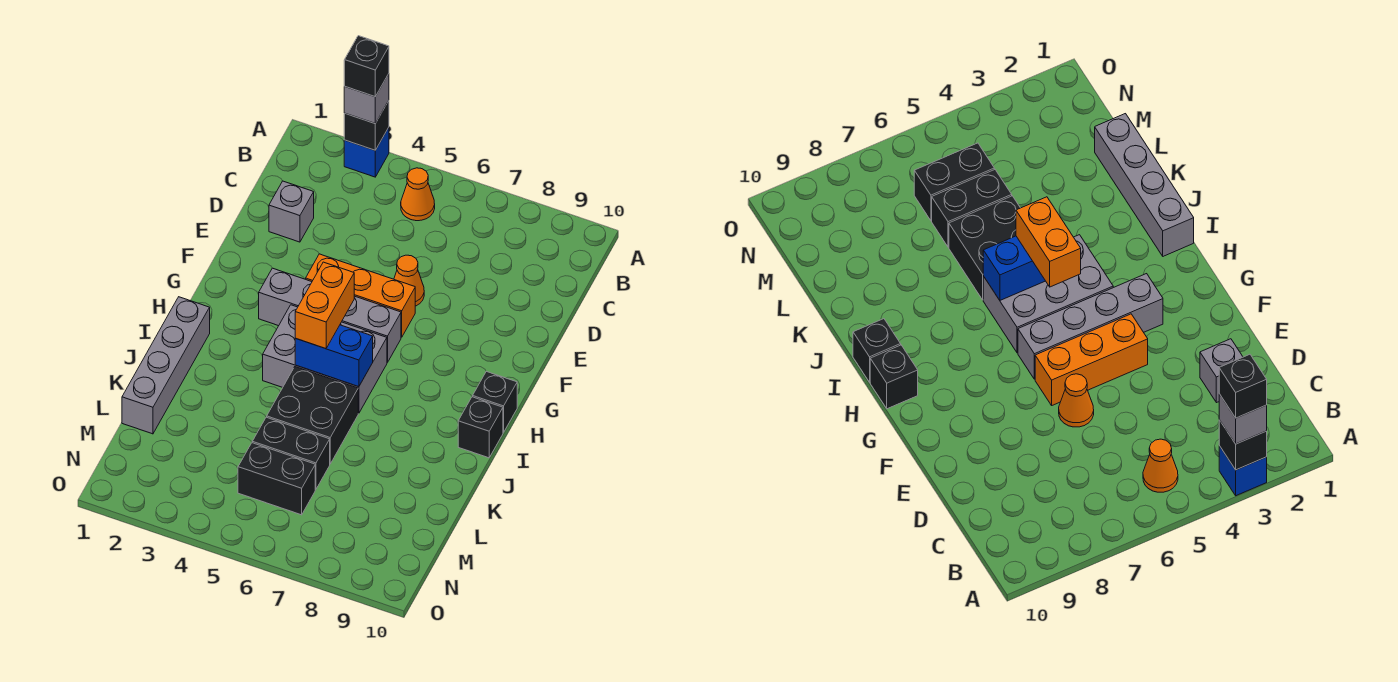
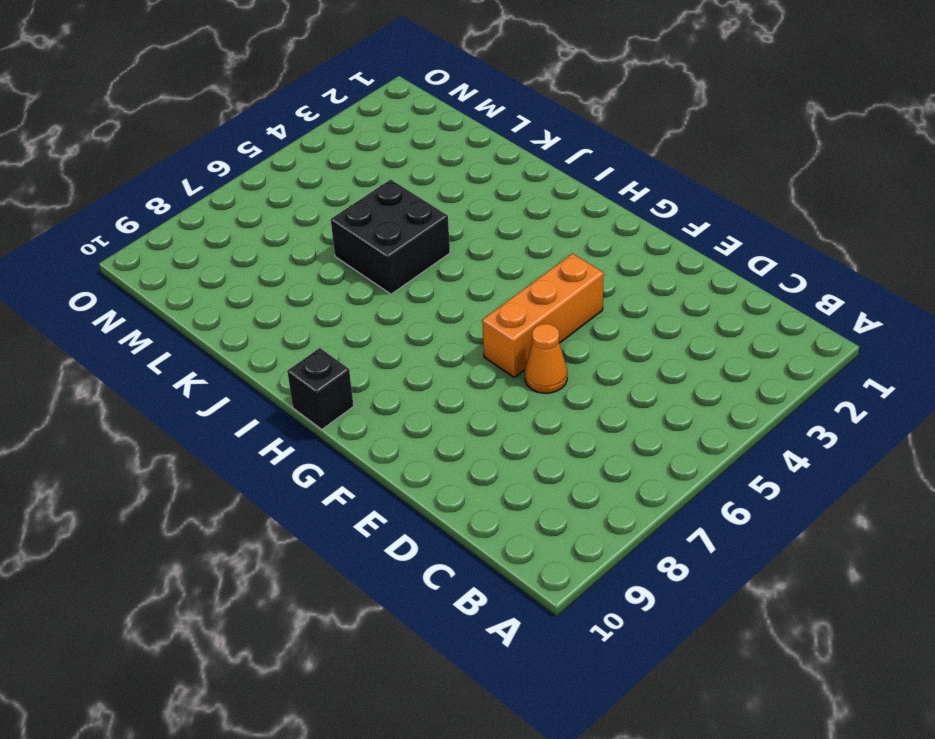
none -> blue brick A3 level 1
none -> orange cone B5 level 1
none -> grey brick D2 level 1

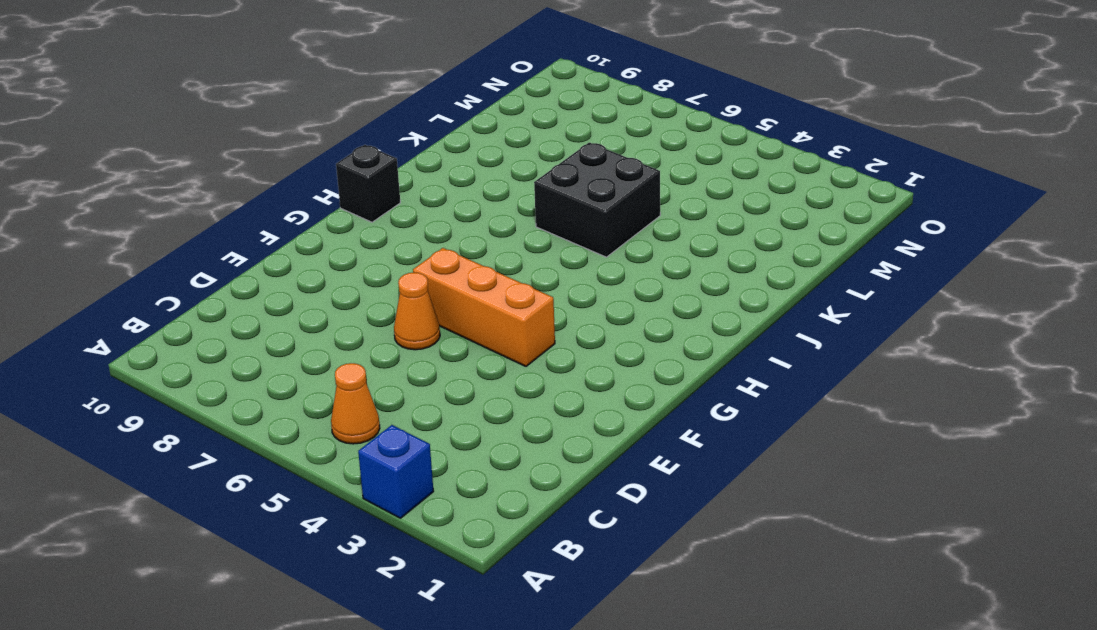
none -> grey brick D2 level 1
none -> grey brick G3:G6 level 1
none -> grey brick H4:I6 level 1

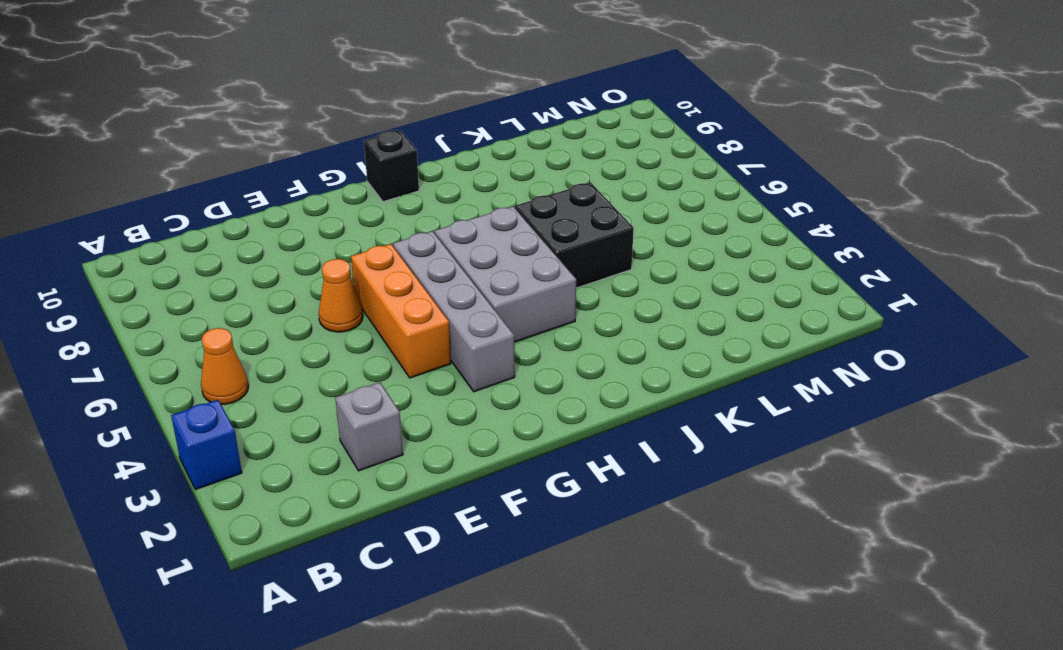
none -> grey brick I1:L1 level 1
none -> black brick I10 level 1
none -> black brick L5:L6 level 1

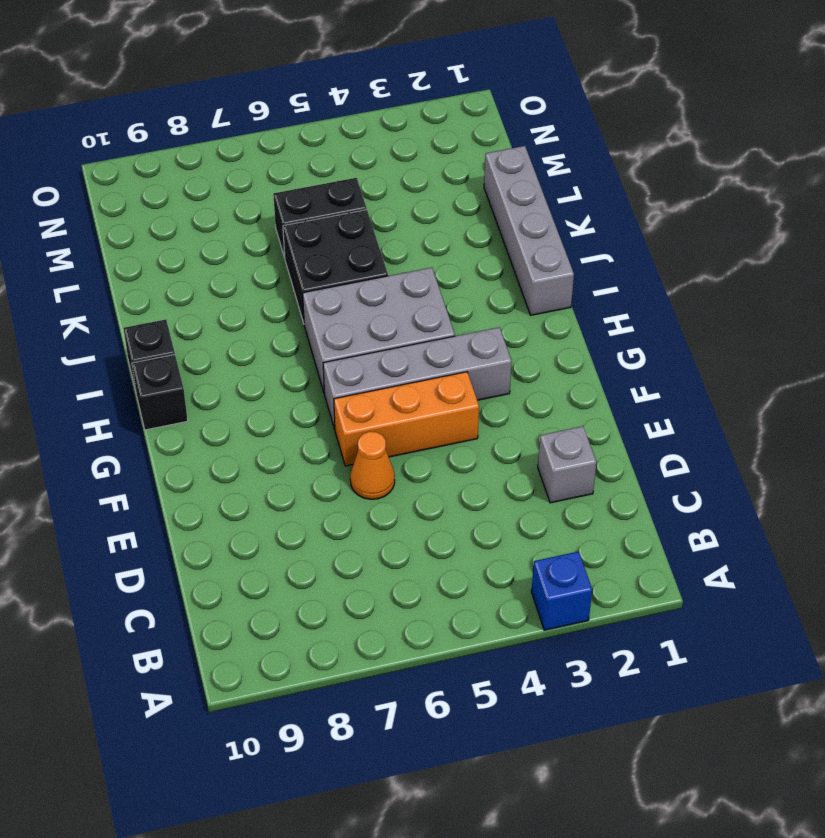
none -> orange cone B5 level 1
none -> black brick M5:M6 level 1
none -> black brick A3 level 2

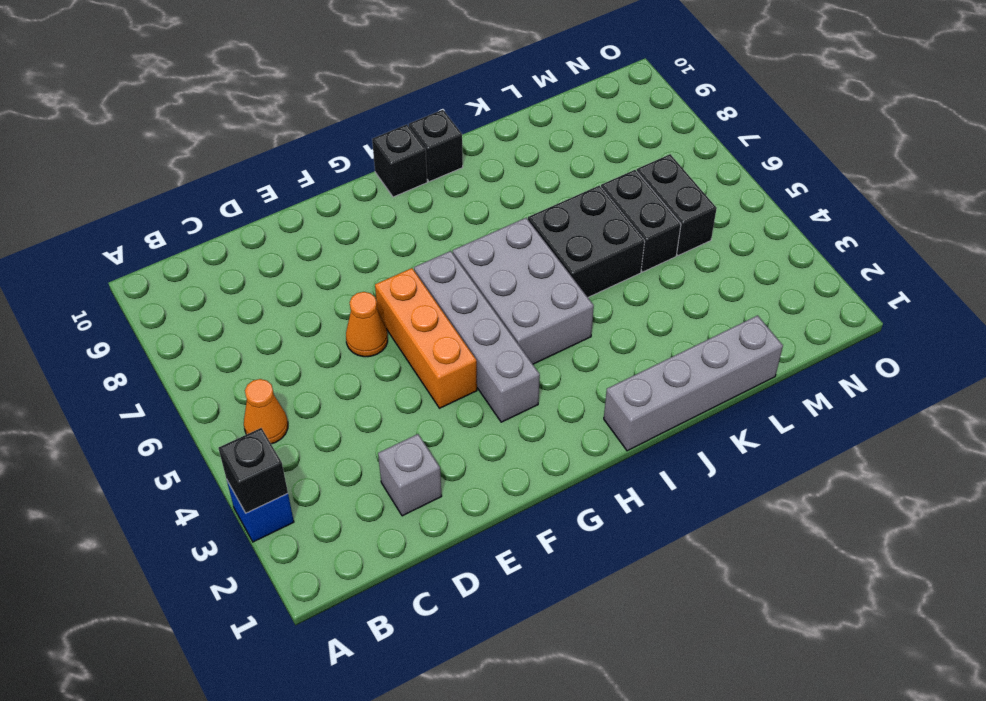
none -> blue brick I5:I6 level 2
none -> grey brick A3 level 3
none -> orange brick H5:I5 level 3

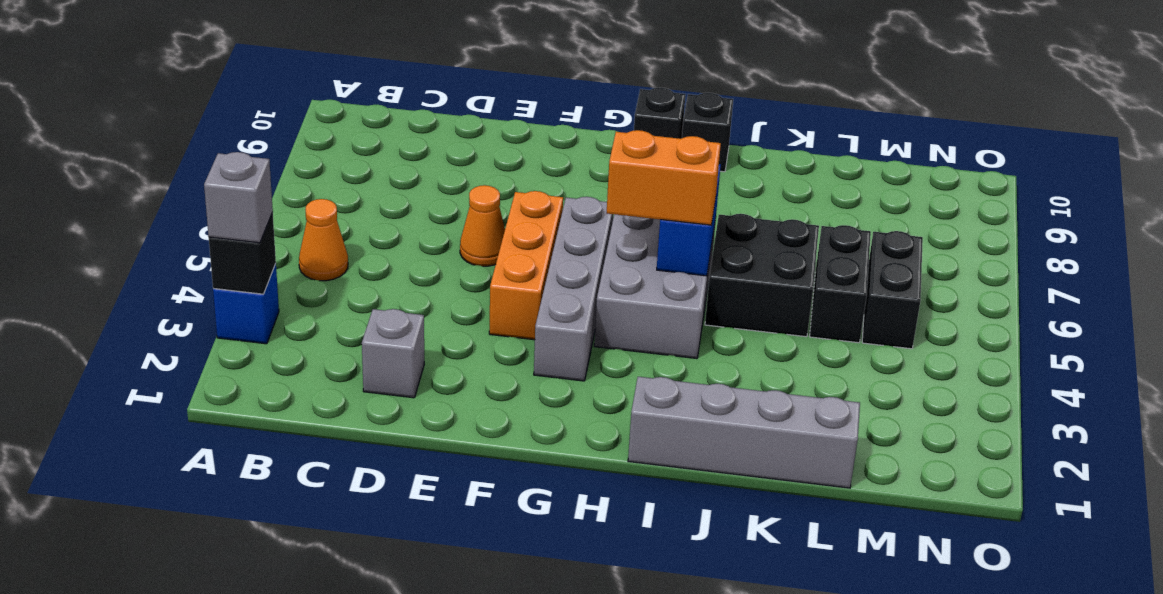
none -> black brick A3 level 4

